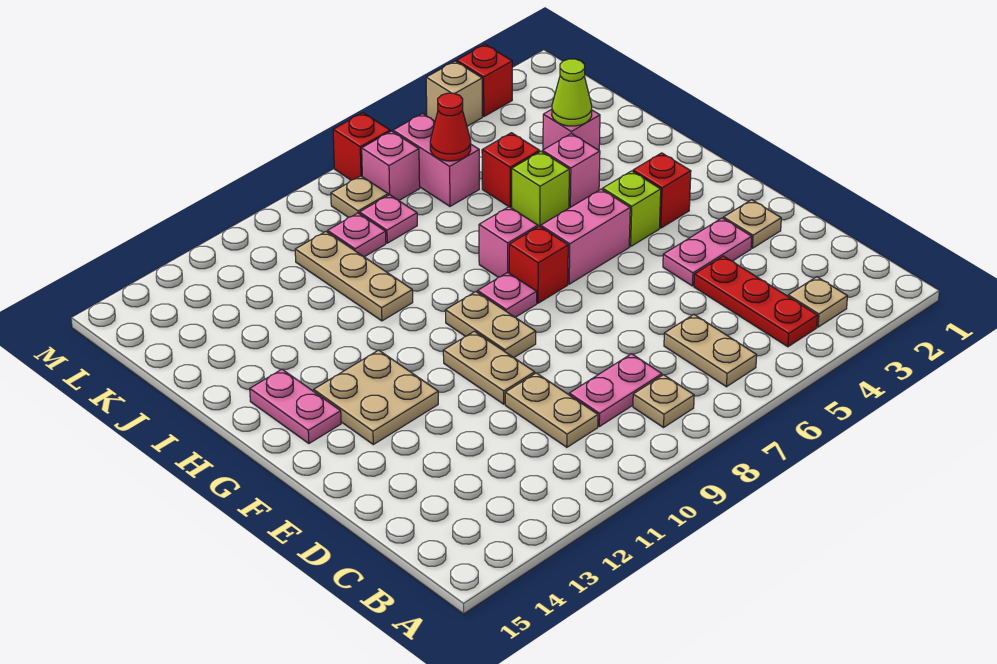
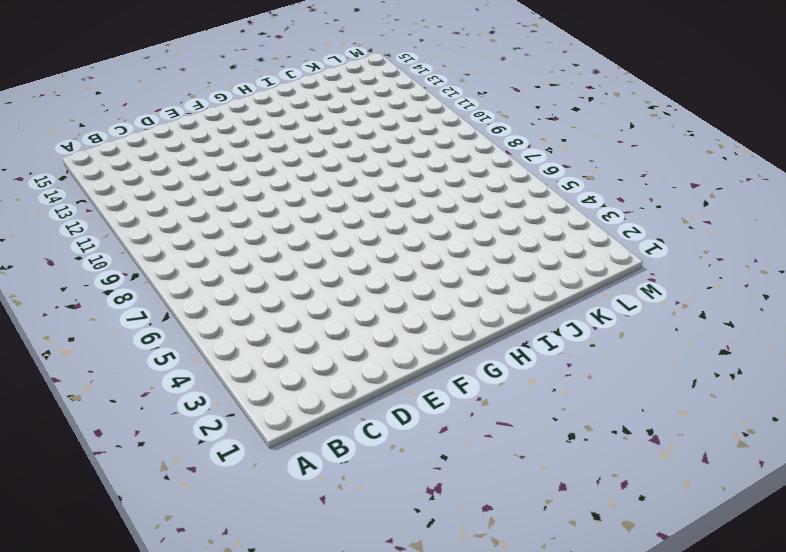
none -> tan plate B3 level 1
none -> red plate B4:D4 level 1
none -> tan plate B6:C6 level 1
none -> tan plate B8 level 1

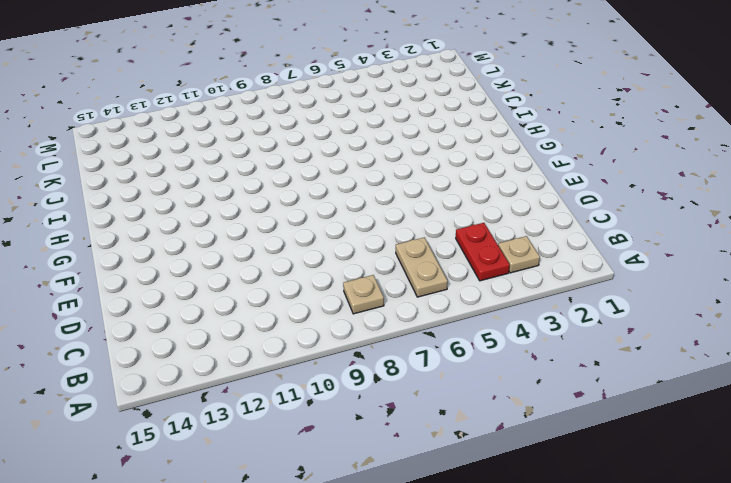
red plate B4:C4 level 1 -> red plate B4:D4 level 1
none -> pink plate C8:C9 level 1
none -> tan plate C10:D10 level 1
none -> tan plate E2 level 1
none -> pink plate E3:E4 level 1

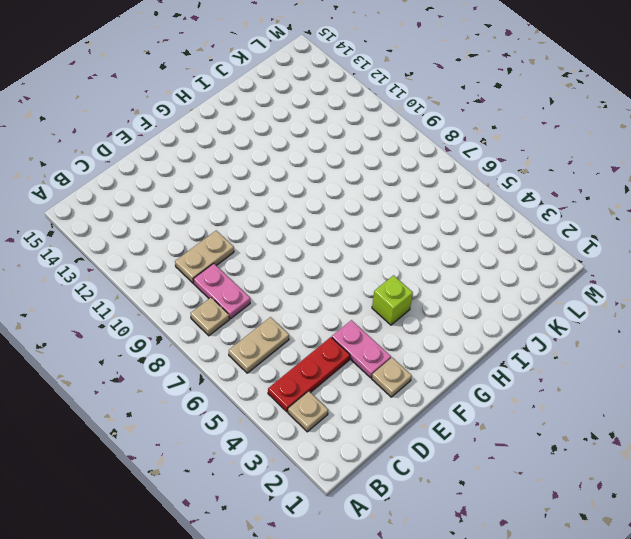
none -> tan plate E10:F10 level 1
none -> tan plate F9:G9 level 1
none -> tan plate F12:G13 level 1
none -> red brick G3 level 1

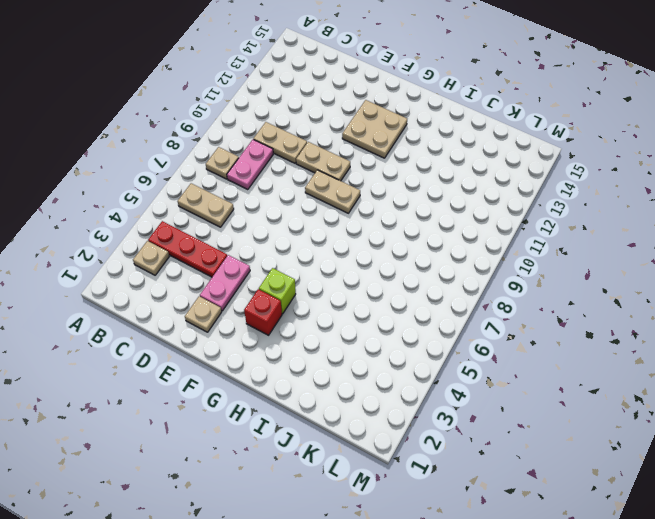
none -> pink brick G5:G6 level 1
none -> red brick G7 level 1
none -> pink plate G8 level 1
none -> pink plate G14:H14 level 1

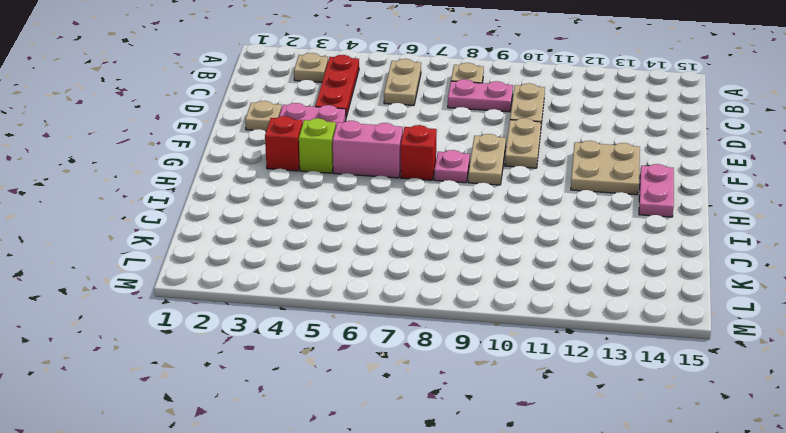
none -> pink brick H7 level 1
none -> pink brick I4 level 1
none -> lime brick I5 level 1
none -> tan plate I10:K10 level 1

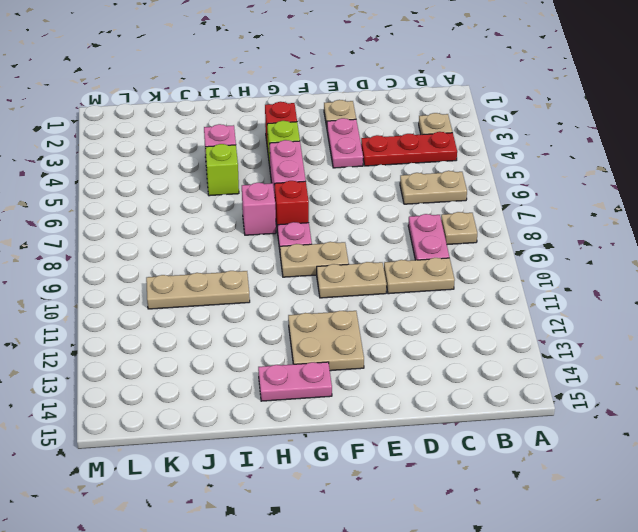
none -> pink brick J3 level 1
none -> red brick J5 level 1
none -> pink brick K6:L6 level 1
none -> pink plate K8 level 1

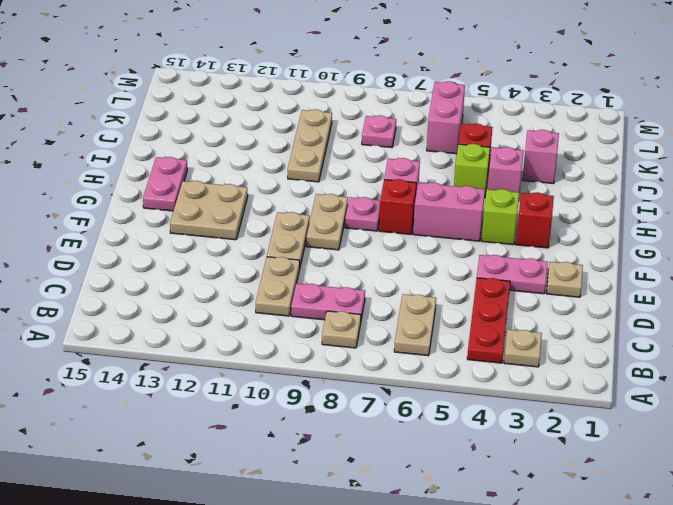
none -> pink plate K9 level 1
none -> pink brick L7 level 1
none -> tan plate L8 level 1
none -> red brick M3 level 1

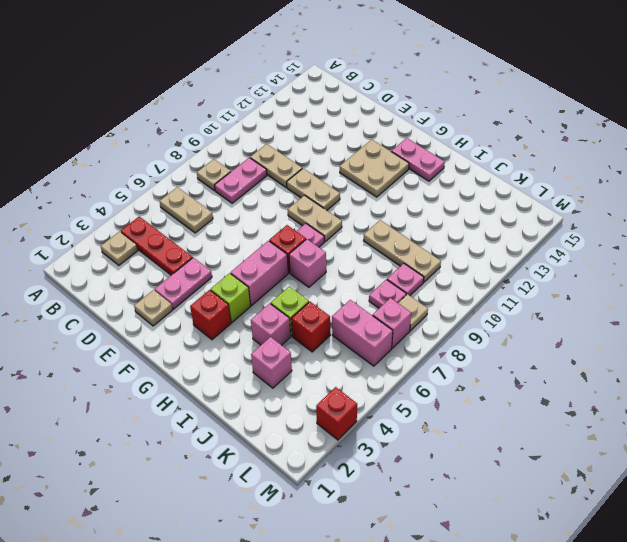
none -> tan brick M4 level 1
none -> red brick M7 level 1
none -> lime cone J3 level 2
none -> red cone K6 level 2

